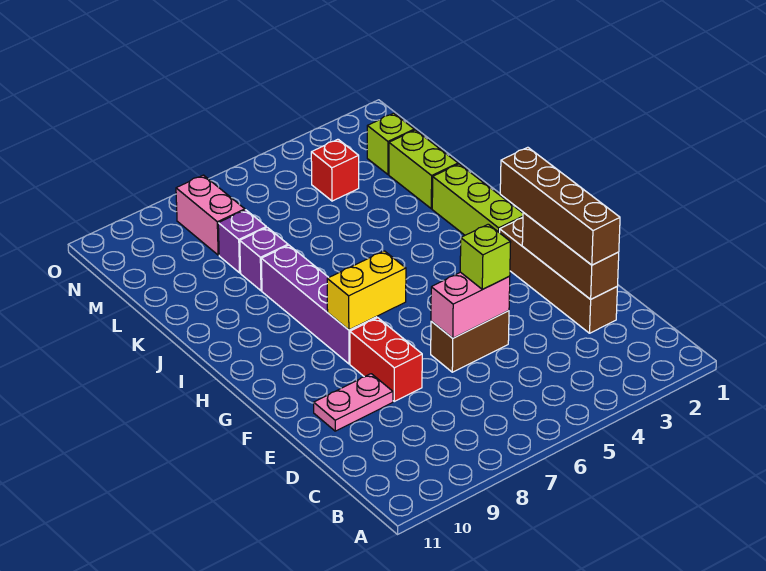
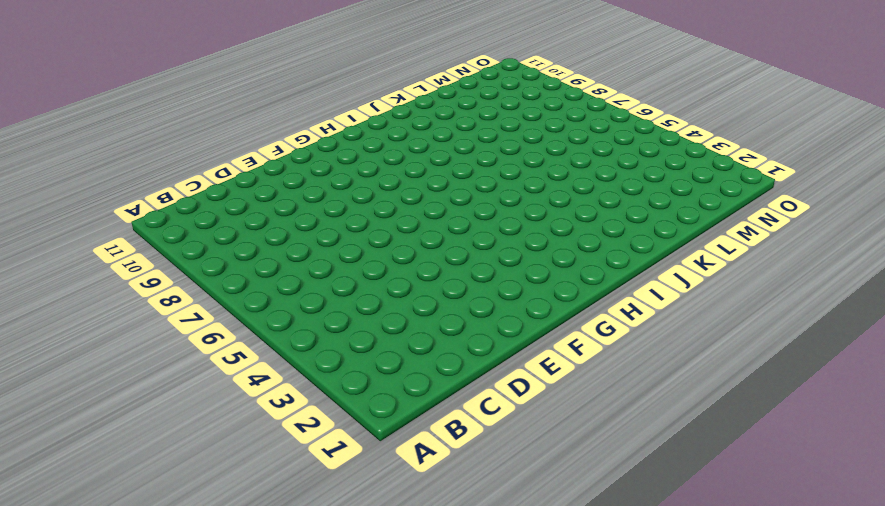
none -> brown brick D2:G2 level 1
none -> brown brick E5:E6 level 1
none -> red brick E8:F8 level 1

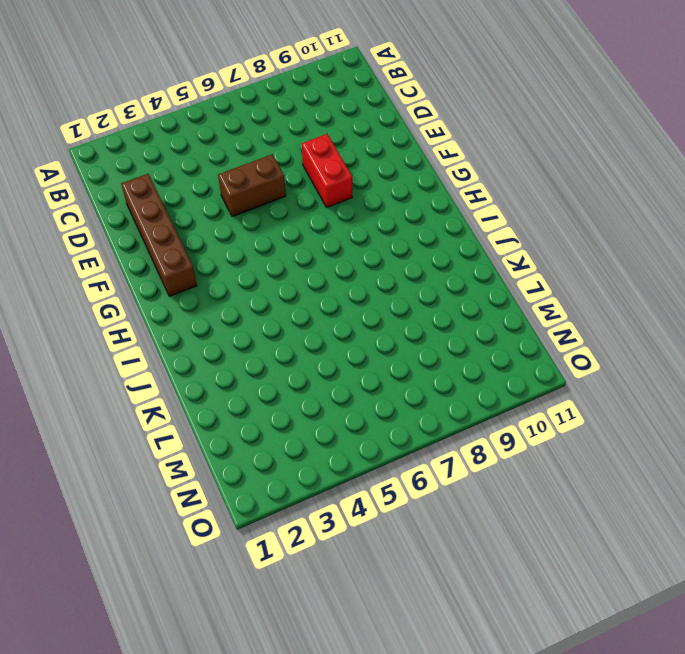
none -> pink plate E9:E10 level 1
none -> purple brick G8:J8 level 1
none -> lime brick H2:J2 level 1

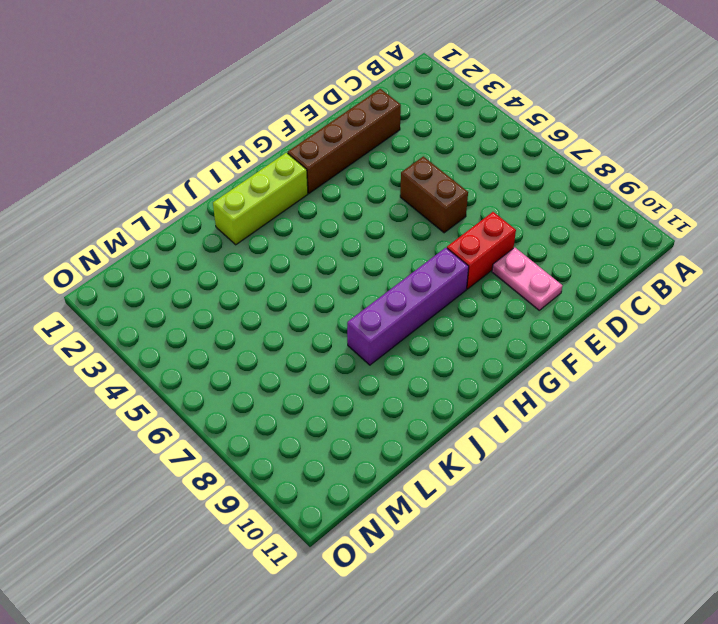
none -> lime brick K2:L2 level 1
none -> purple brick K8 level 1
none -> purple brick L8 level 1

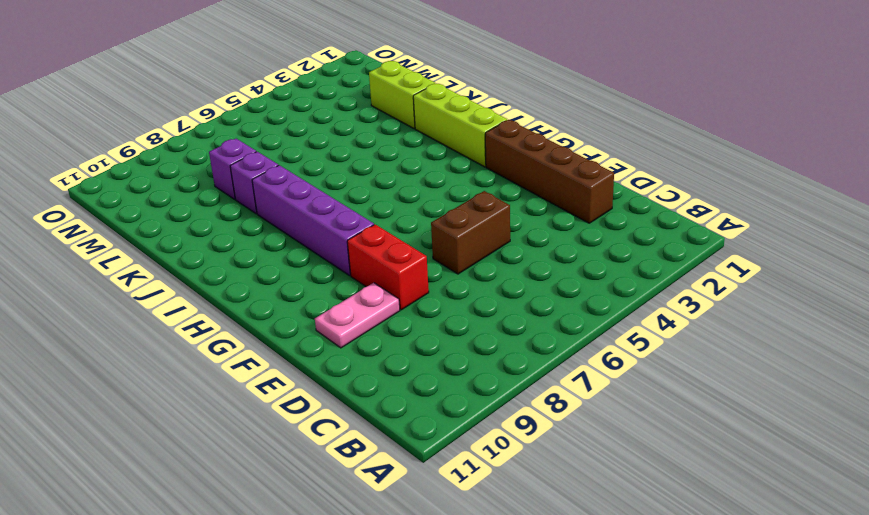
none -> lime brick M2 level 1
none -> red brick M4 level 1
none -> pink brick M8:N8 level 1

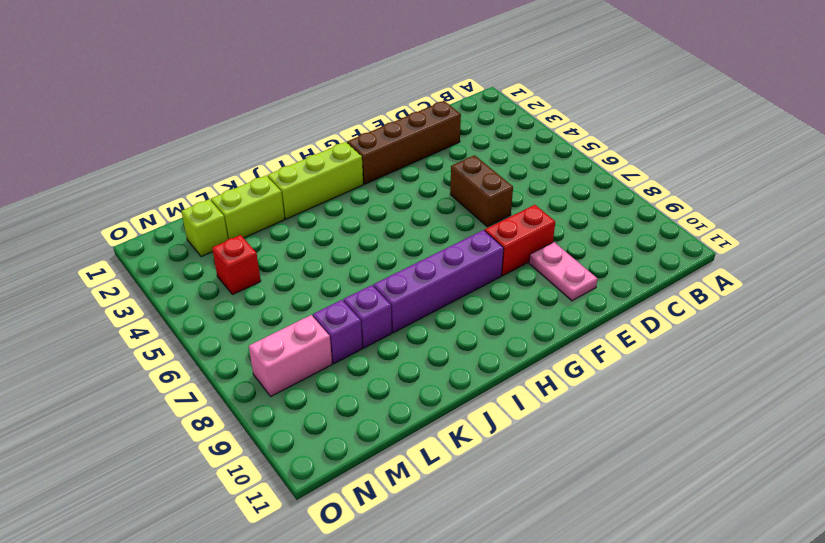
none -> brown brick D2:F2 level 2
none -> pink brick E5:E6 level 2
none -> yellow brick G7:G8 level 2

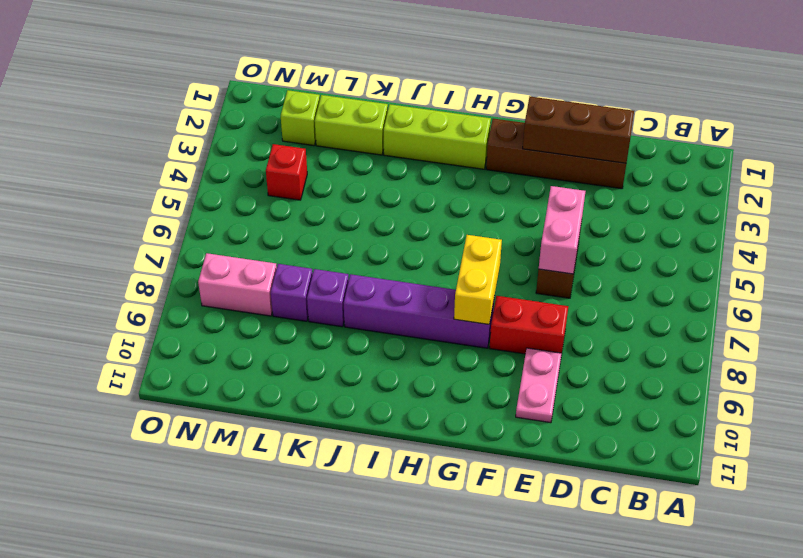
none -> brown brick D2:G2 level 3
none -> lime brick E5 level 3

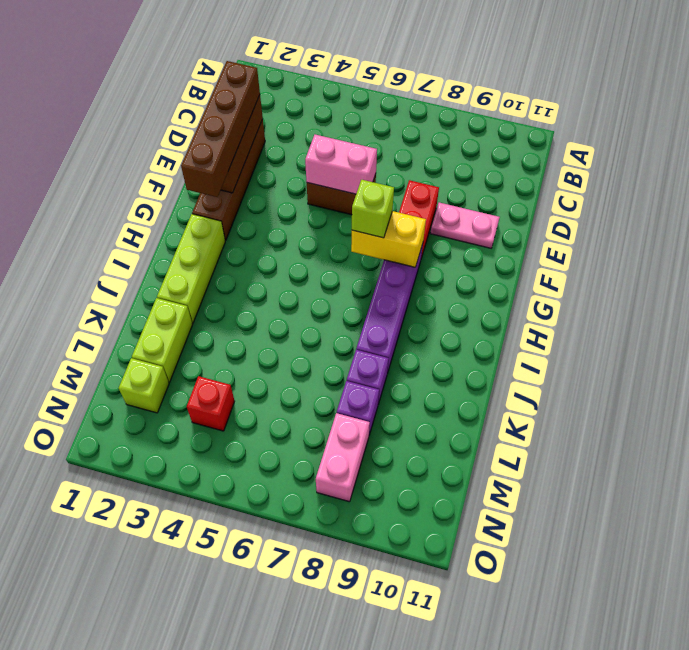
lime brick G7 level 3 -> lime brick E5 level 3

